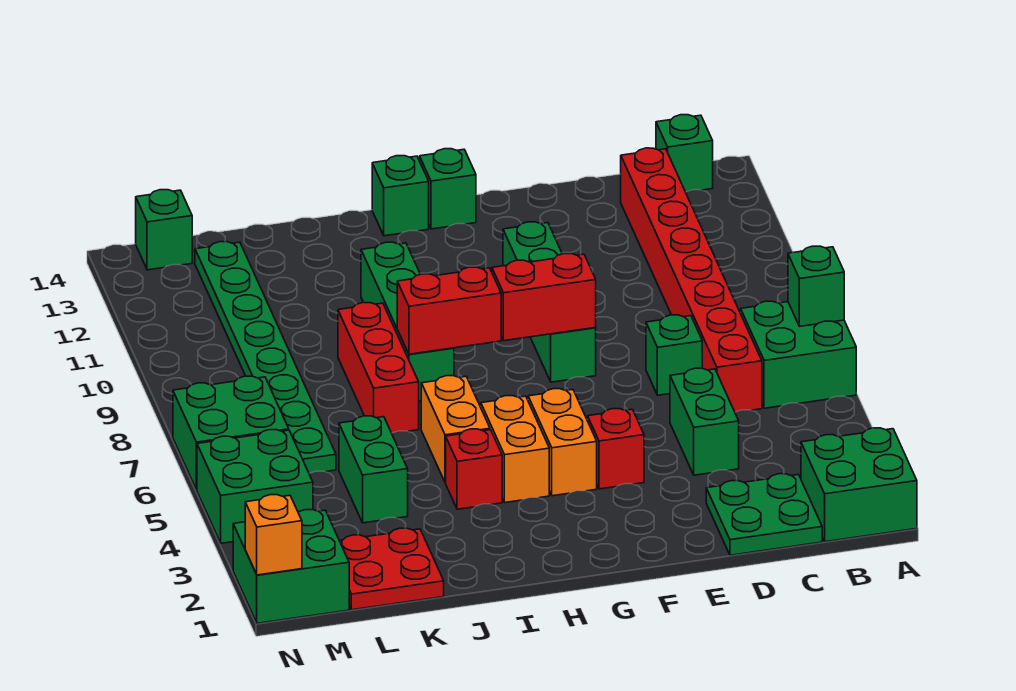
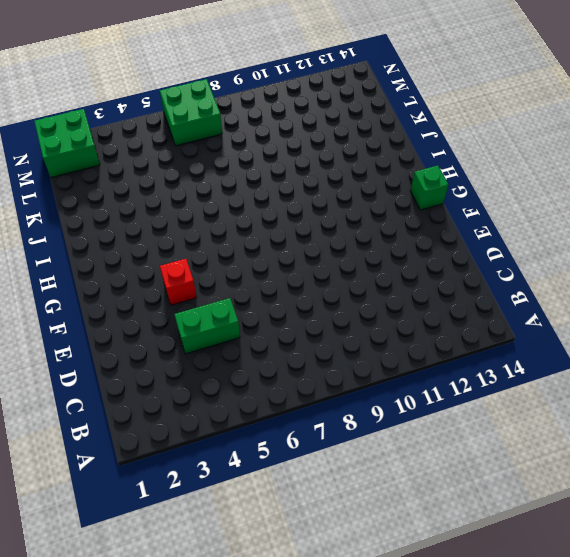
none -> green brick A1:B2 level 1
none -> green brick A6:B7 level 1
none -> green brick B14 level 1

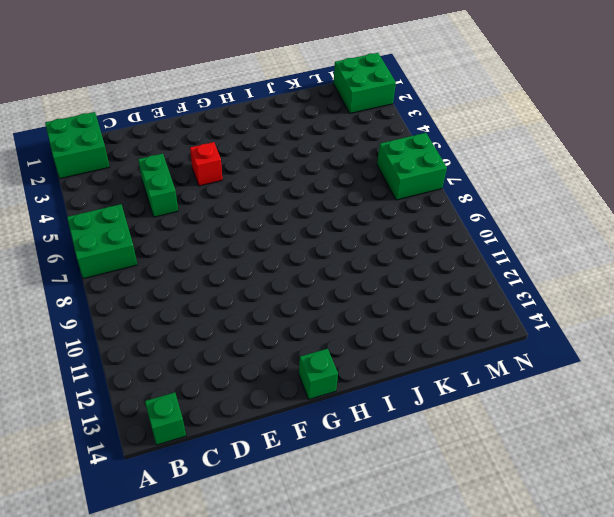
none -> green plate C1:D2 level 1
none -> red brick C6:C13 level 1
none -> green brick D7 level 1

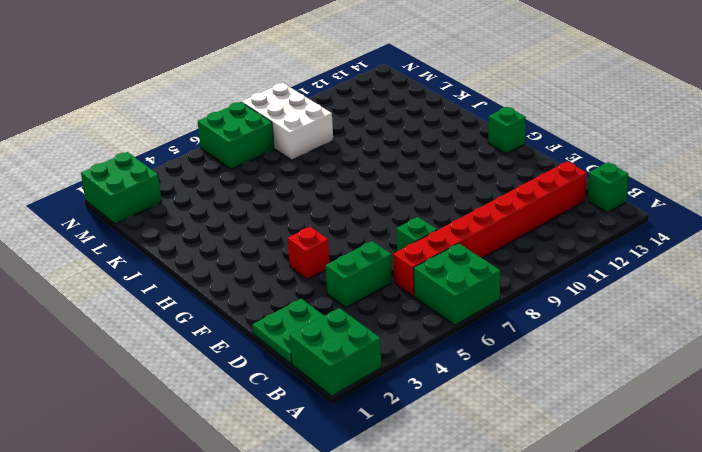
white brick L8:N9 level 1 -> green plate L6:L13 level 1
none -> green brick F8:F11 level 1
none -> orange brick G4:G5 level 1
none -> orange brick H4:H5 level 1

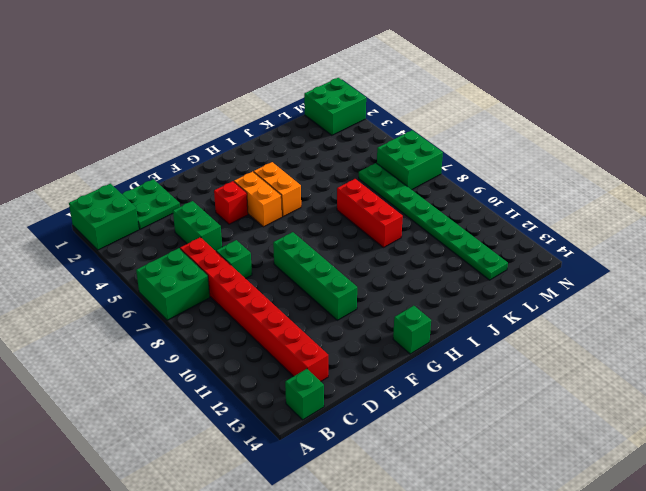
none -> green brick H14 level 1
none -> red brick I4 level 1
none -> orange brick I5:I6 level 1

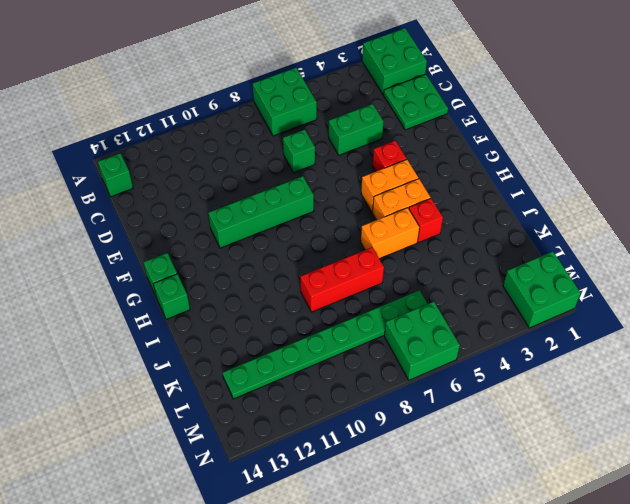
none -> red brick C6:C13 level 1
none -> green brick I8:I11 level 1
none -> red plate K1:L2 level 1

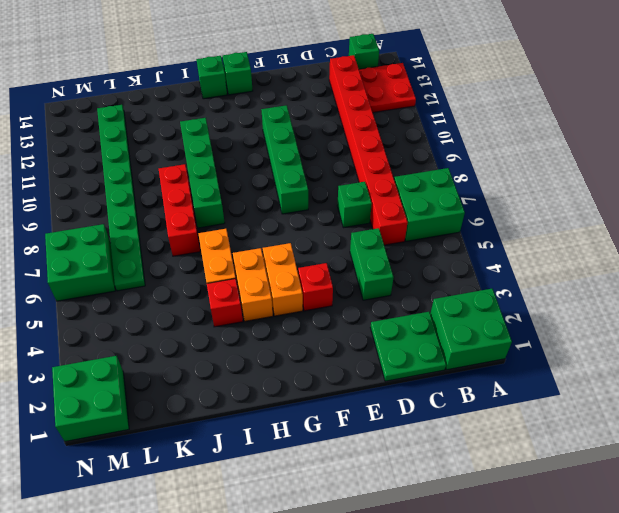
red plate A12:B13 level 1 -> red plate K1:L2 level 1
none -> green brick K4:K5 level 1
none -> green brick M4:N5 level 1
none -> green brick M14 level 1

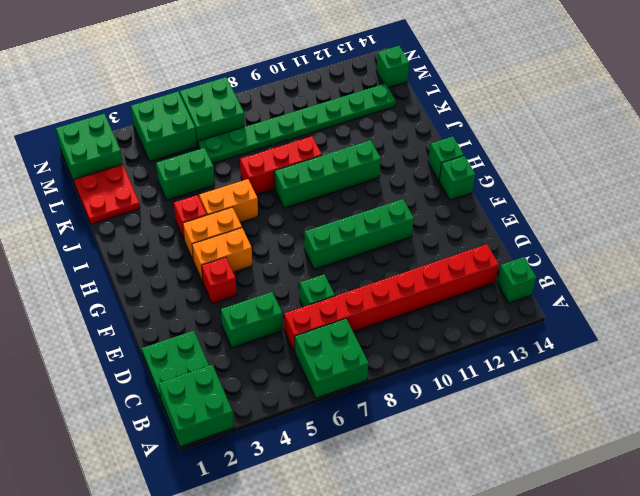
none -> green brick A7 level 2
none -> red brick F8:G8 level 2
none -> red brick H8:I8 level 2

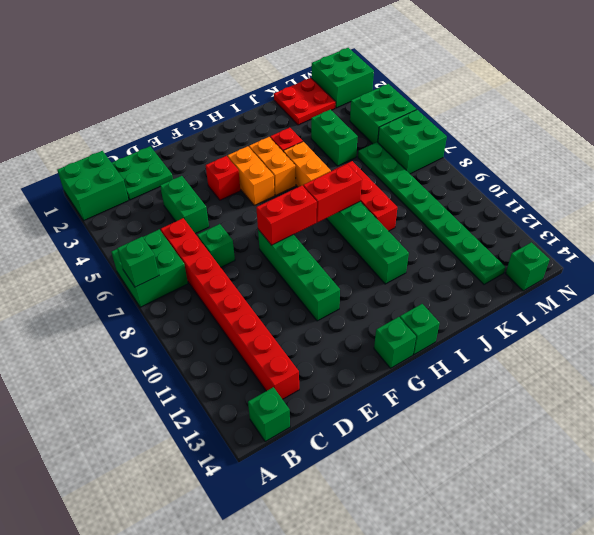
none -> orange brick N1 level 2

